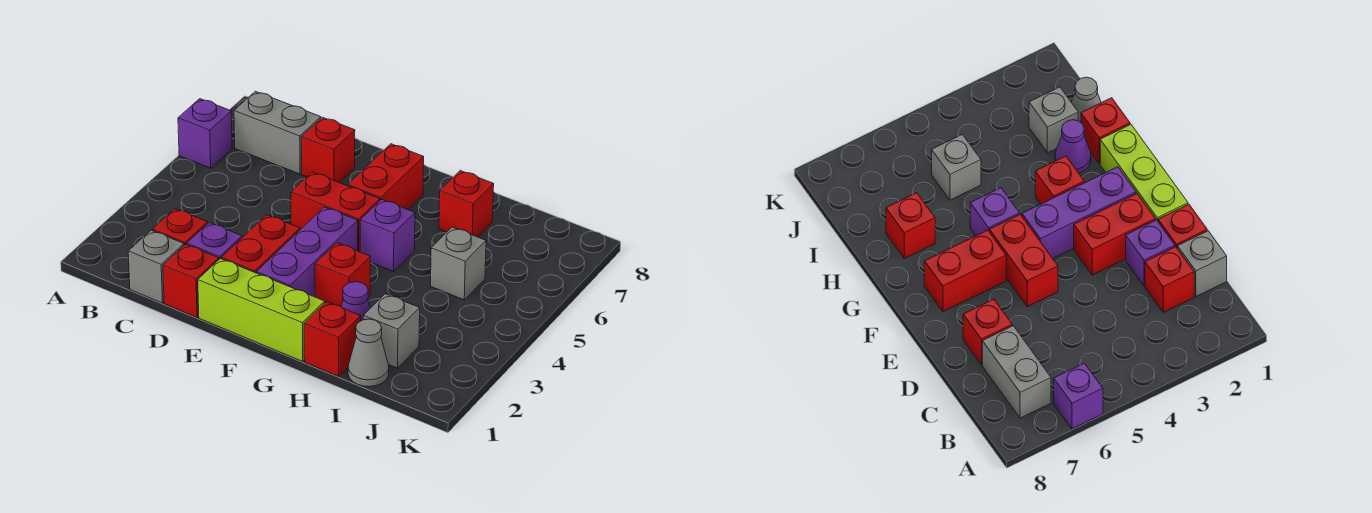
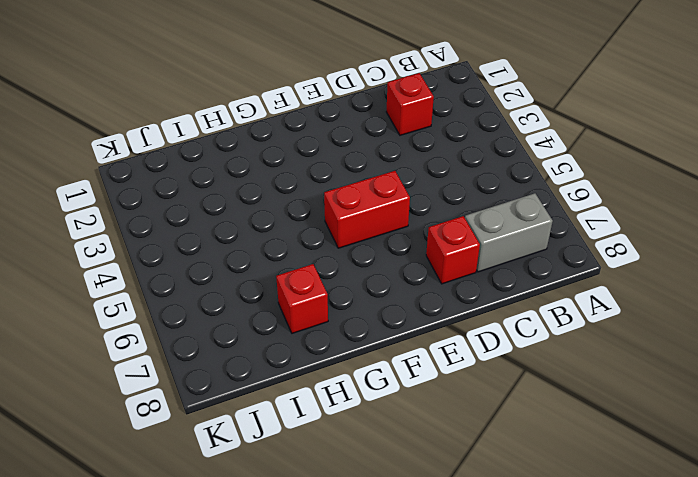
none -> purple brick A6 level 1
none -> grey brick C1 level 1
none -> red brick D1 level 1

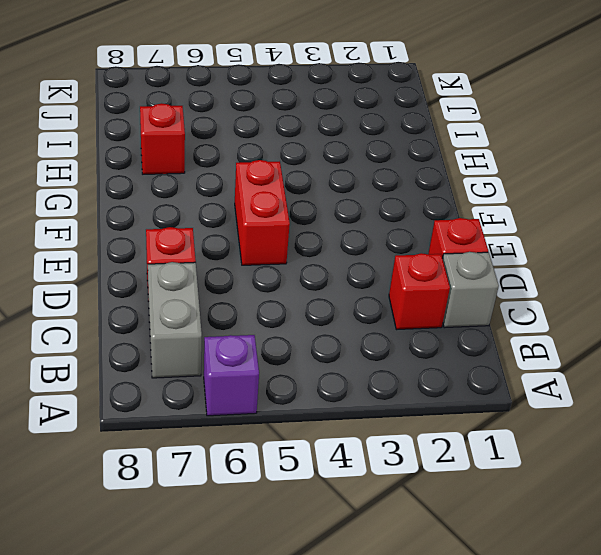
none -> purple brick D2 level 1
none -> lime brick E1:G1 level 1
none -> red brick E2:E3 level 1

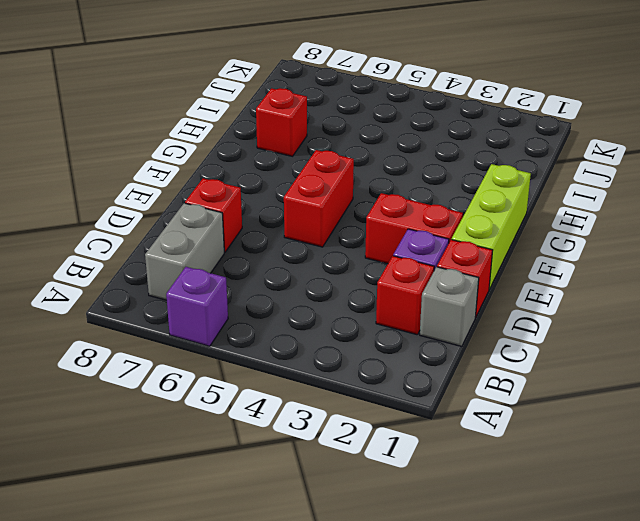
none -> purple brick F2:F4 level 1
none -> red brick F6:F7 level 1
none -> red brick G3 level 1

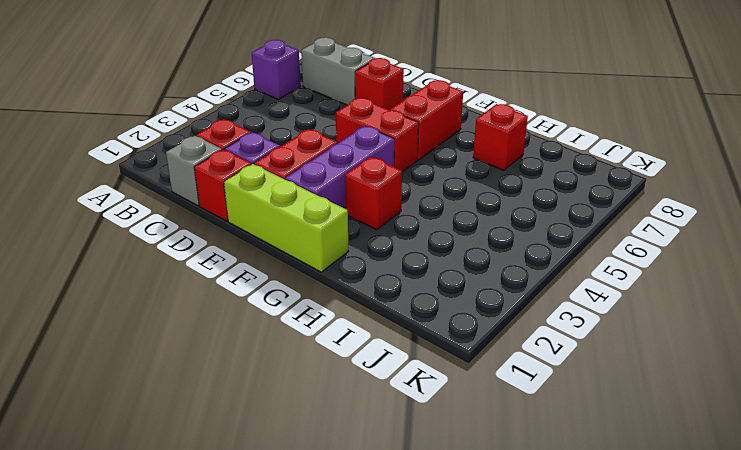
none -> purple brick G5 level 1
none -> red brick H1 level 1
none -> purple cone H2 level 1

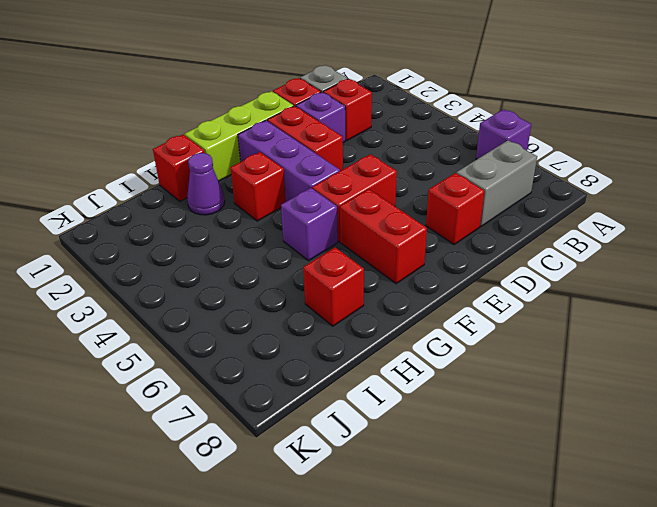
none -> grey cone I1 level 1
none -> grey brick I2 level 1
none -> grey brick I5 level 1

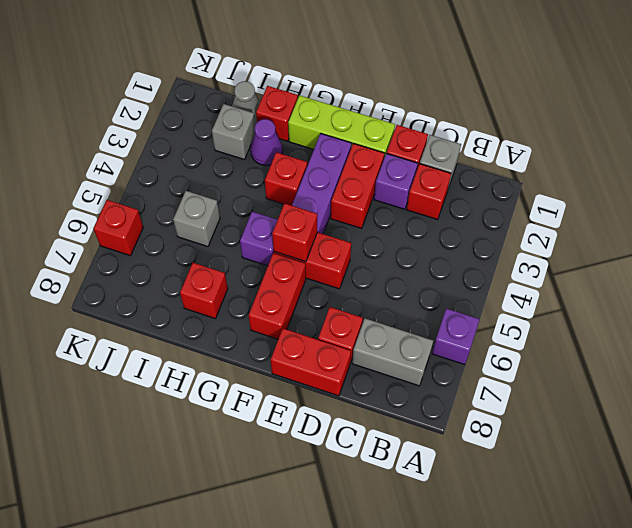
red brick D8:E8 level 1 -> none
red brick F5 level 2 -> none
red brick K6 level 1 -> none

